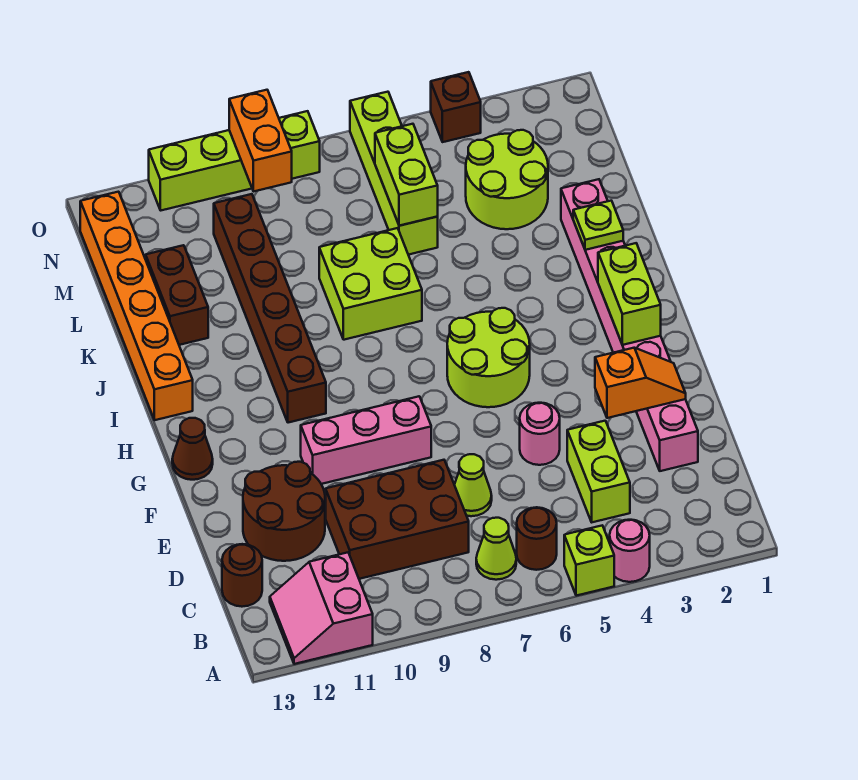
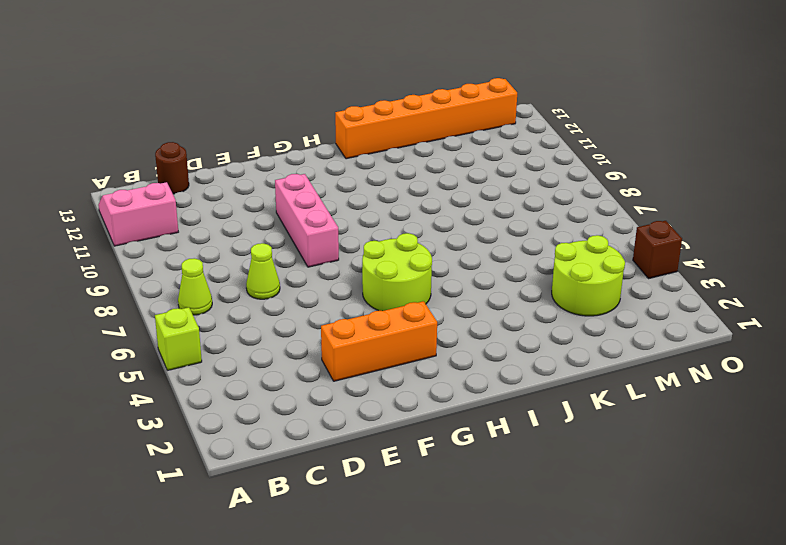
orange brick E3:G3 level 1 -> none
none -> pink round brick A4 level 1
none -> brown round brick B6 level 1
none -> lime brick C4:D4 level 1

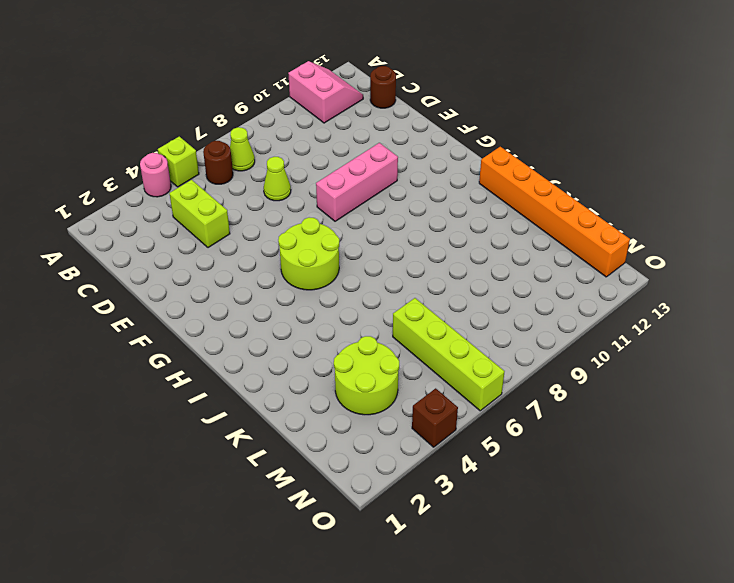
none -> brown brick C8:D10 level 1
none -> pink brick D2:K2 level 1
none -> brown round brick D11:E12 level 1

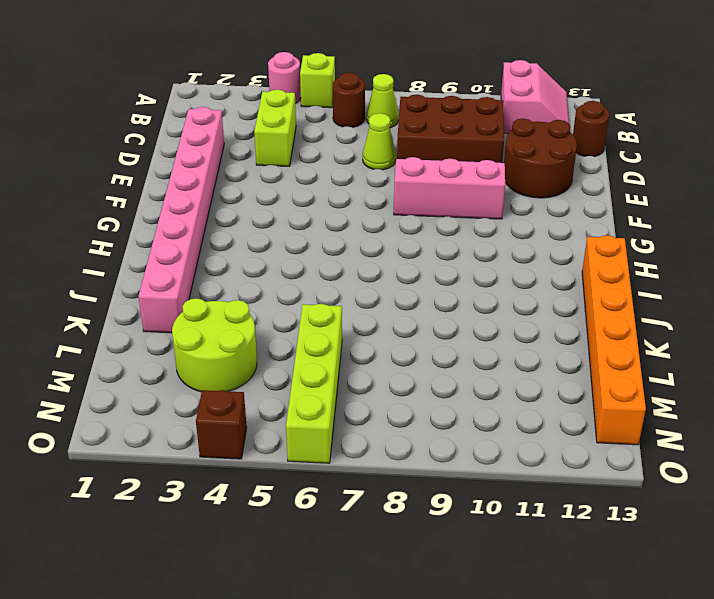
none -> pink round brick E5 level 1
none -> lime round brick G5:H6 level 1
none -> brown cone G13 level 1

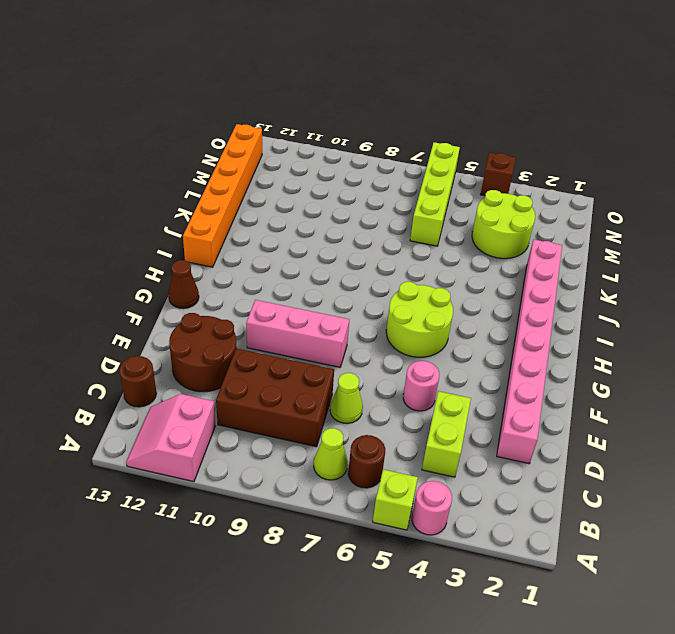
none -> brown brick H10:M10 level 1
none -> lime brick J7:K8 level 1
none -> brown brick K12:L12 level 1

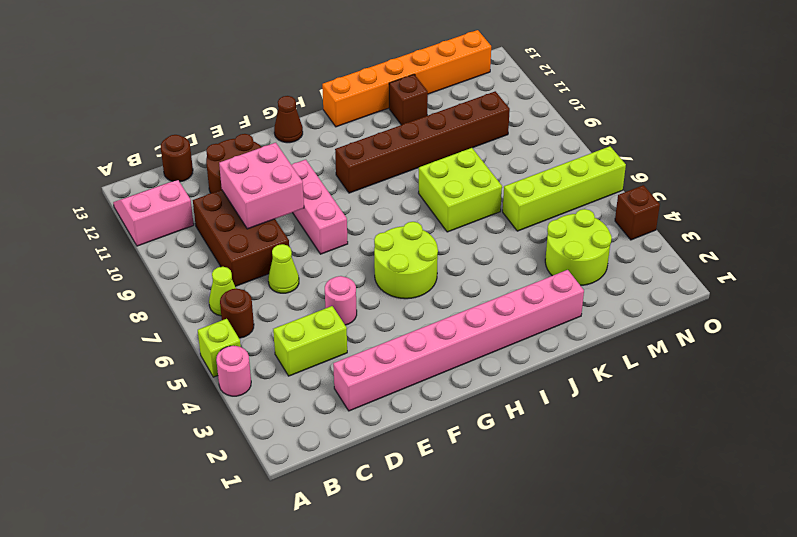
pink brick D9:E10 level 2 -> none
brown brick K12 level 1 -> brown brick K12:L12 level 1
none -> lime brick O8:O11 level 1
none -> orange slope E2:E3 level 2 top 3
none -> lime brick G2:H2 level 2

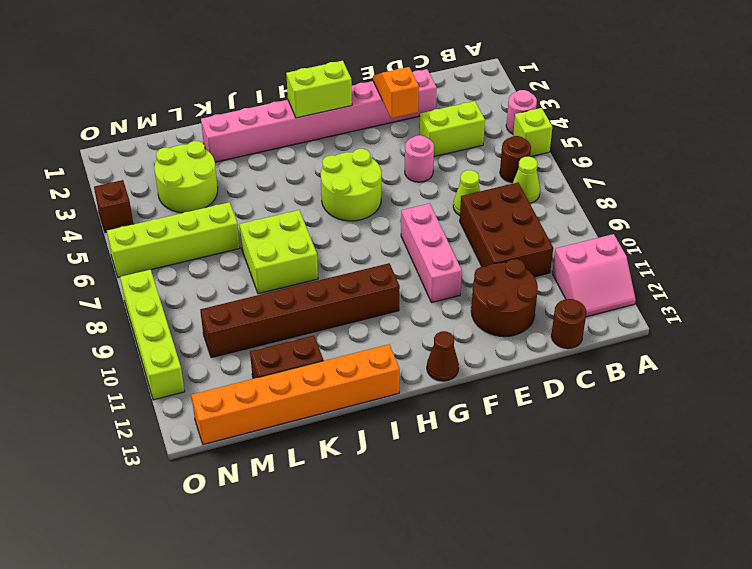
none -> lime plate J2 level 2
none -> lime brick L6:M6 level 2
none -> orange brick N9:O9 level 2

